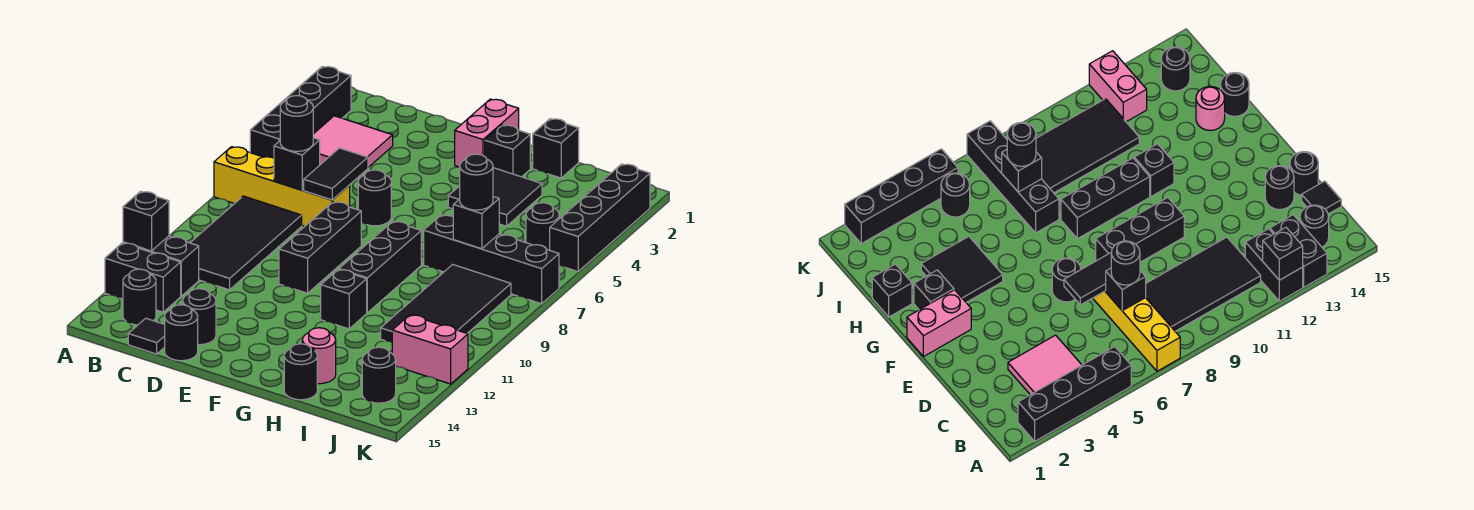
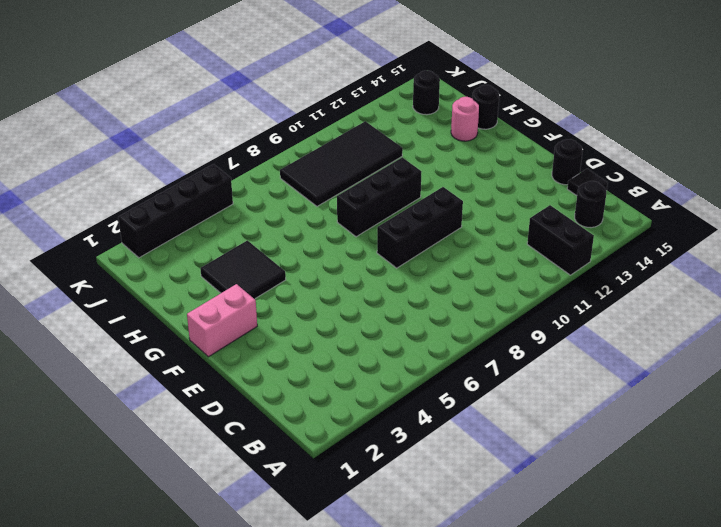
none -> black brick A2:A5 level 1
none -> yellow brick A7:D7 level 1
none -> black brick A13:B13 level 1
none -> pink tile B3:C4 level 1

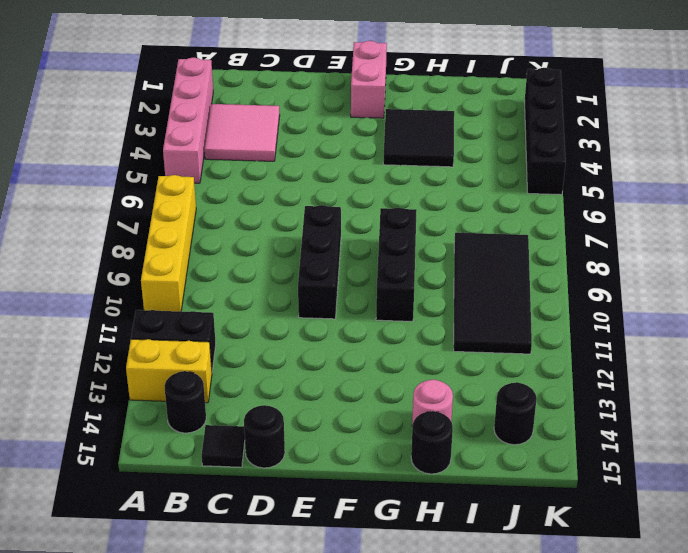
pink brick A2:A5 level 1 -> black brick A2:A5 level 1
yellow brick A7:A10 level 1 -> yellow brick A7:D7 level 1
yellow brick A13:B13 level 1 -> black brick A13:B13 level 1
none -> black tile B8:C11 level 1
none -> black round brick D14 level 1
none -> black round brick E6 level 1
none -> black brick G2 level 1

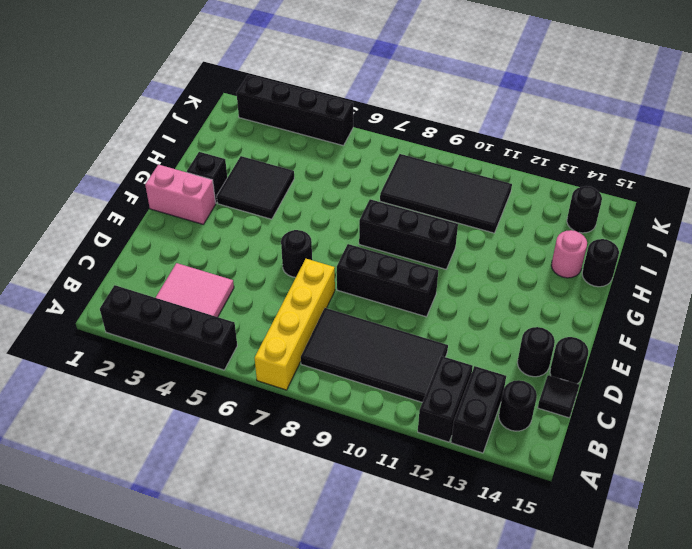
none -> black brick G11 level 1
none -> black brick H1 level 1
none -> black brick H7:K7 level 1
none -> black round brick J5 level 1

